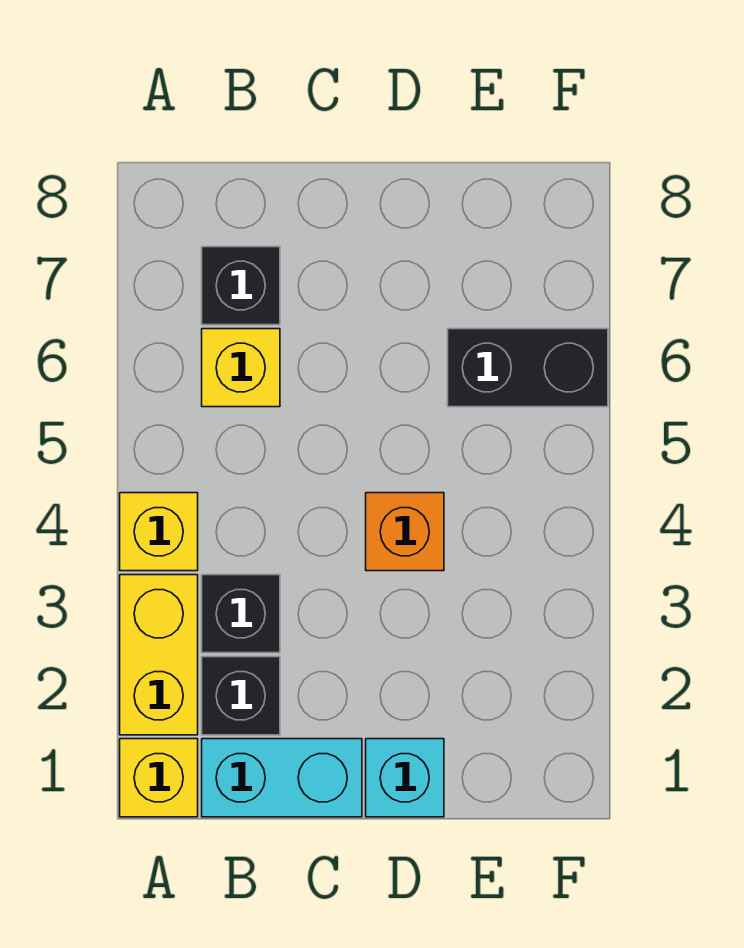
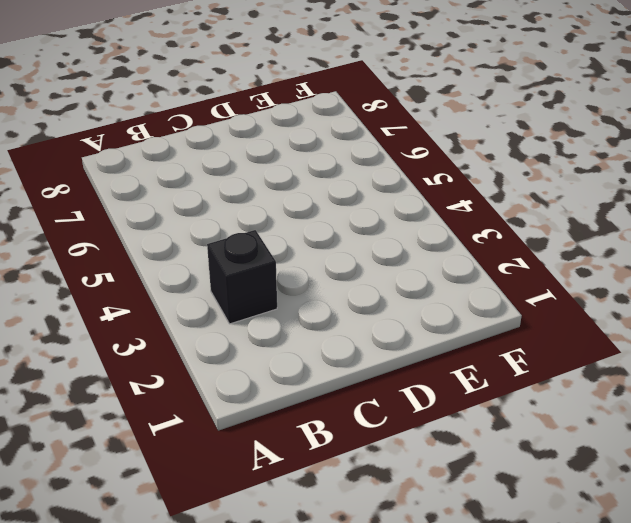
none -> yellow brick A1 level 1
none -> yellow brick A2:A3 level 1

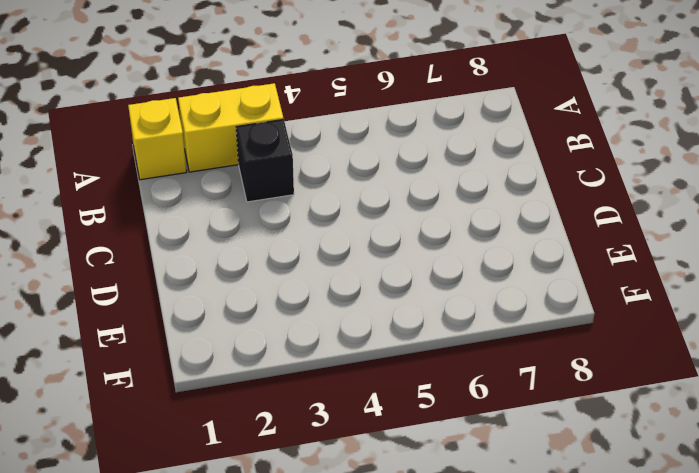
none -> yellow brick A4 level 1
none -> cyan brick B1:C1 level 1

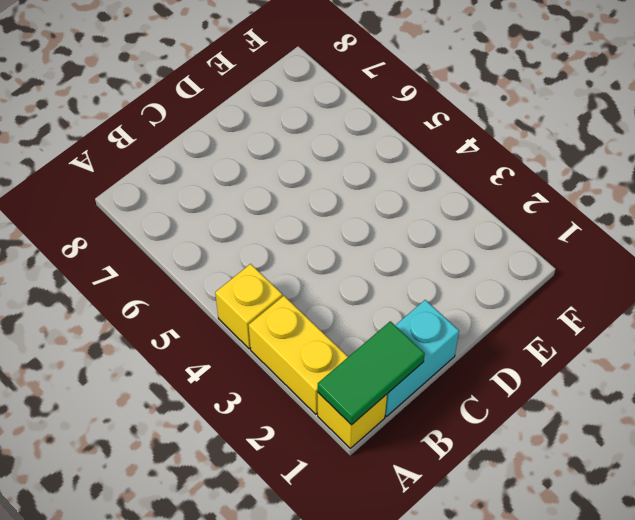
green tile A1:B1 level 2 -> none
none -> black brick B2 level 1
none -> black brick B3 level 1

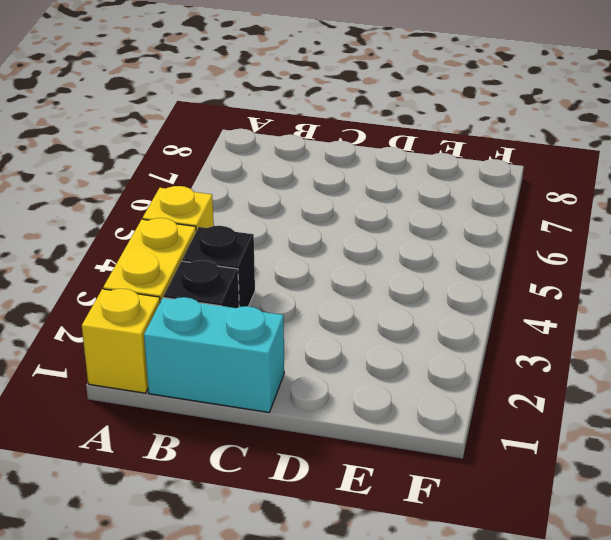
none -> yellow brick B6 level 1
none -> black brick B7 level 1

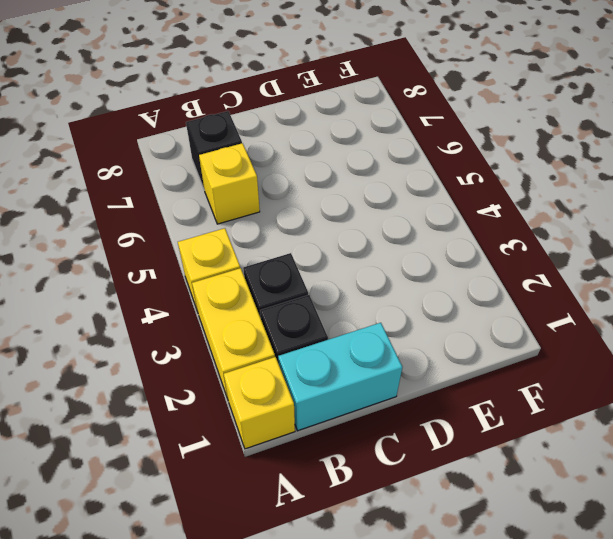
none -> cyan brick D1 level 1
none -> orange brick D4 level 1

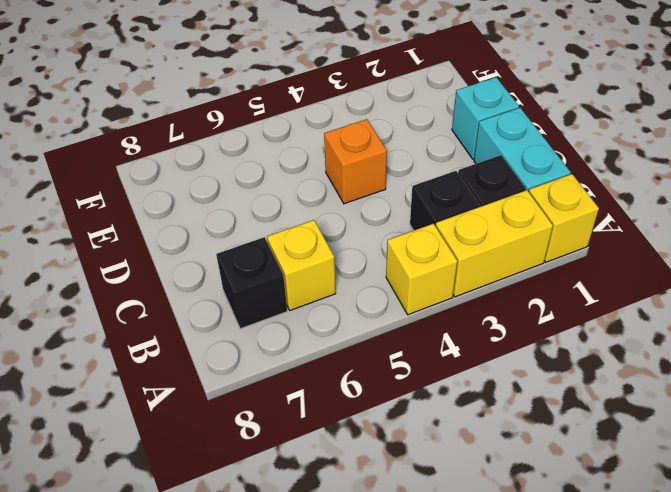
none -> black brick E6:F6 level 1

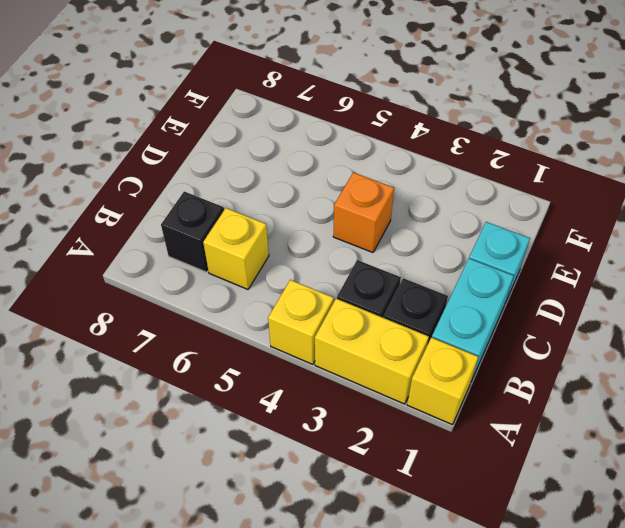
none -> black brick E6:F6 level 1

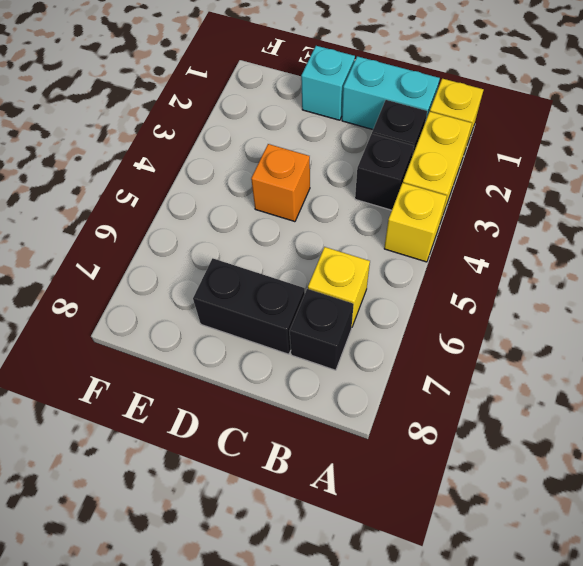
black brick C7:D7 level 1 -> black brick E6:F6 level 1

